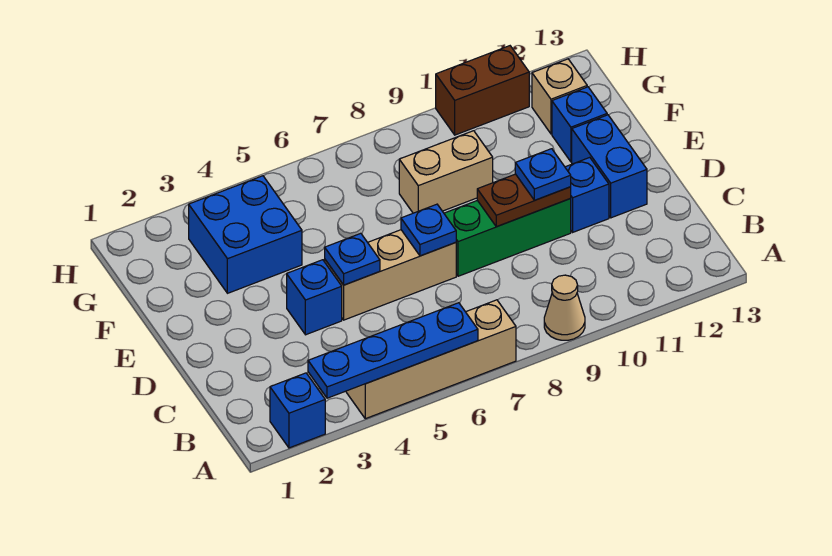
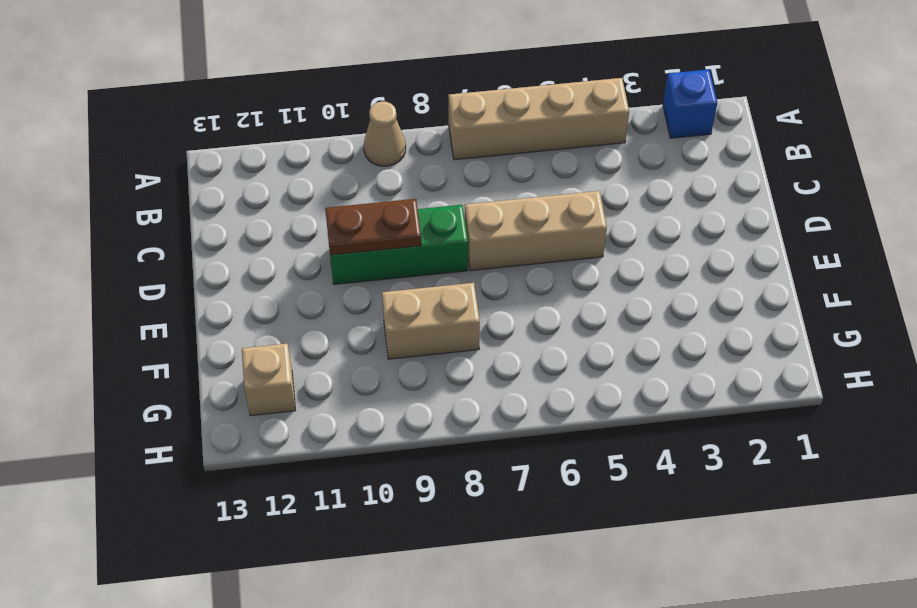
none -> blue brick D4 level 1
none -> blue brick D11 level 1
none -> blue brick D12:E12 level 1

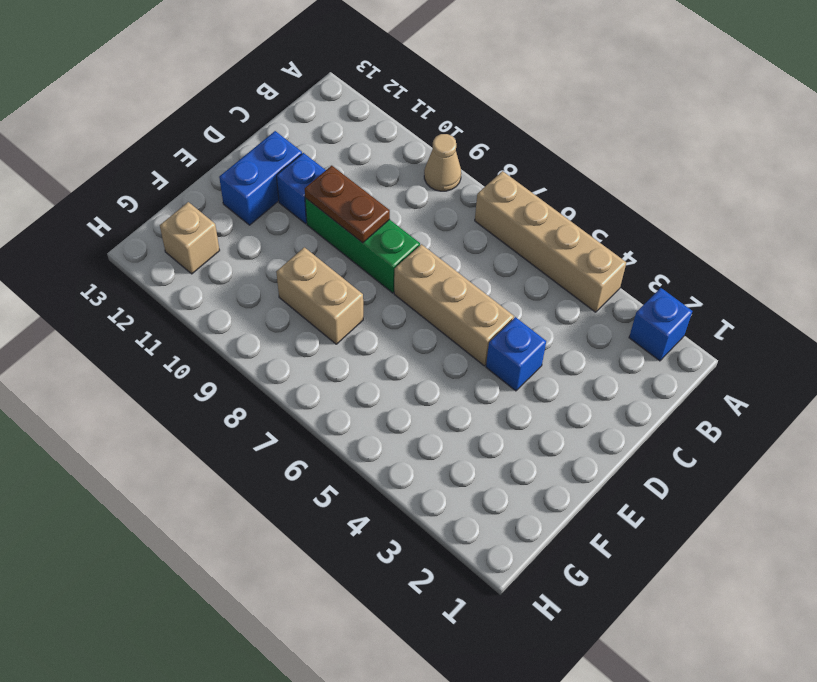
none -> blue brick F3:G4 level 1
none -> blue brick F12 level 1
none -> brown brick H10:H11 level 1

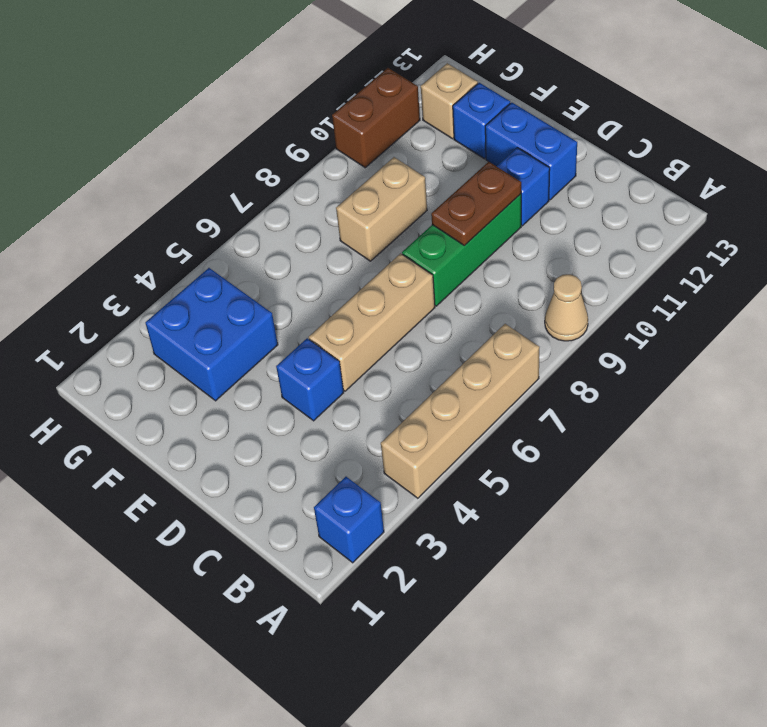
none -> blue plate A3:A6 level 2
none -> blue plate D5 level 2
none -> blue plate D7 level 2

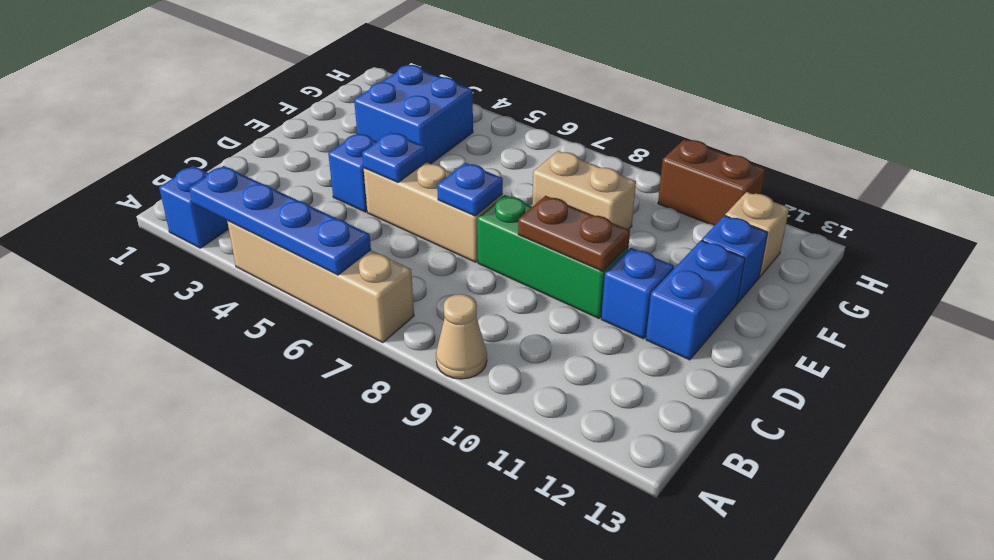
none -> blue plate D10 level 3

